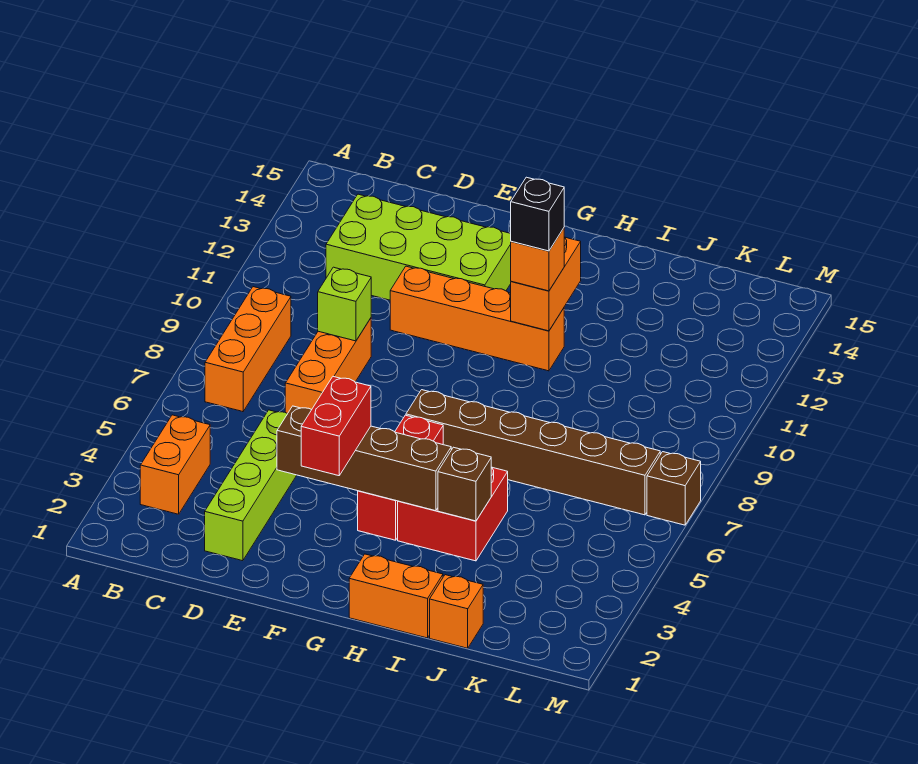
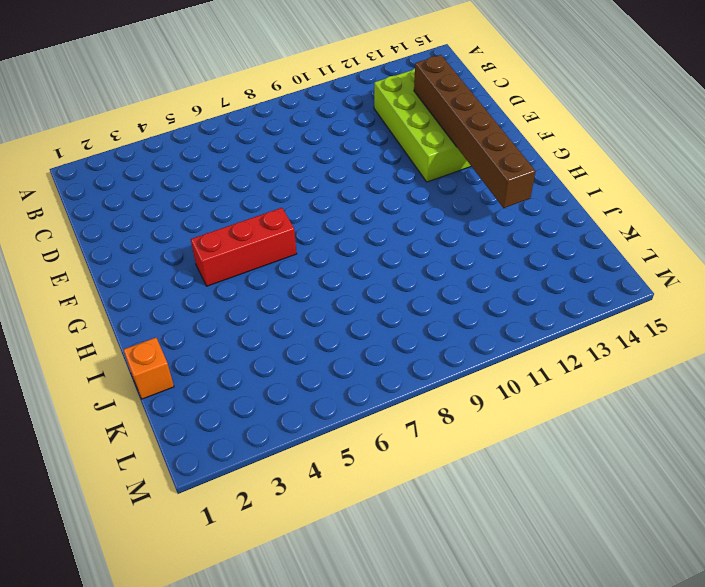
brown brick D13:I13 level 2 -> brown brick G7:L7 level 1
none -> orange brick B3:B4 level 1
none -> orange brick B7:B9 level 1
none -> lime brick D2:D5 level 1

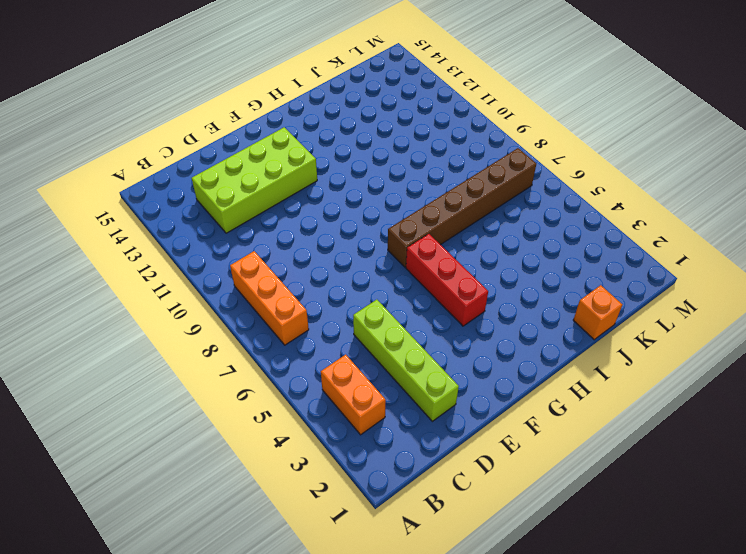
none -> orange brick D7:D9 level 1
none -> orange brick E11:H11 level 1
none -> orange brick H1:I1 level 1

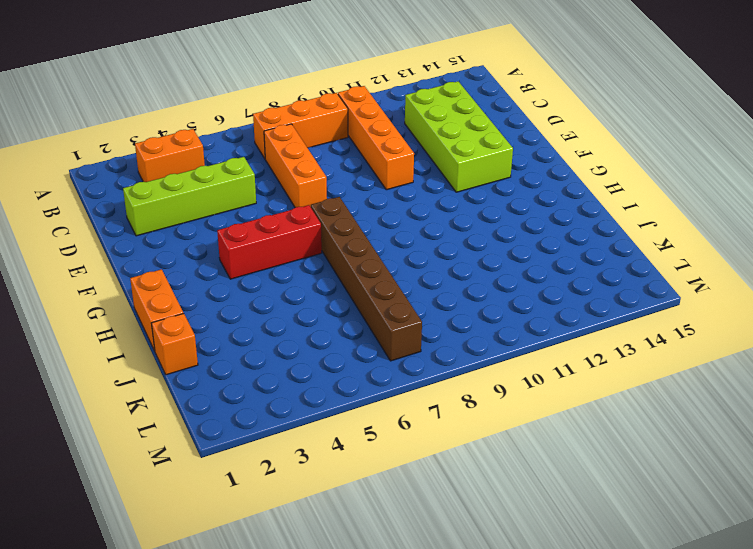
orange brick B10:E10 level 1 -> orange brick E11:H11 level 1
orange brick C7:E7 level 1 -> orange brick D7:D9 level 1
none -> red brick H4:I5 level 1
none -> brown brick M7 level 1
none -> lime brick D9 level 2

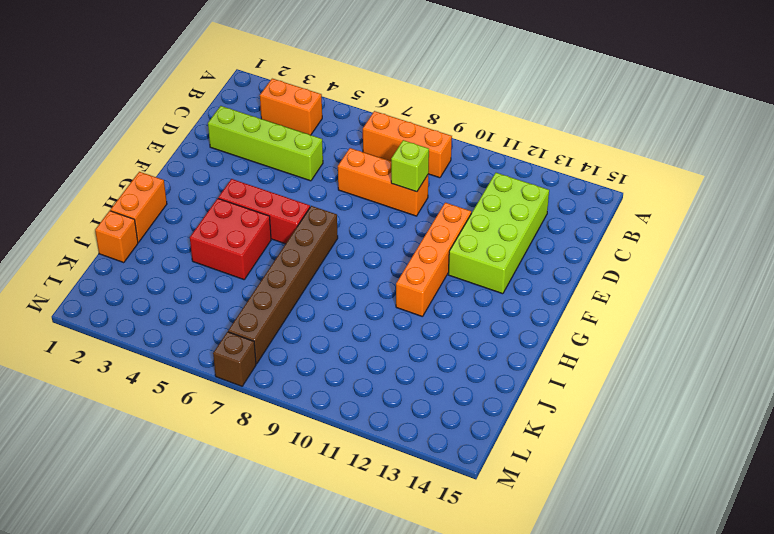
none -> brown brick E4:H4 level 2
none -> orange brick H11:H12 level 2
none -> brown brick I4 level 2

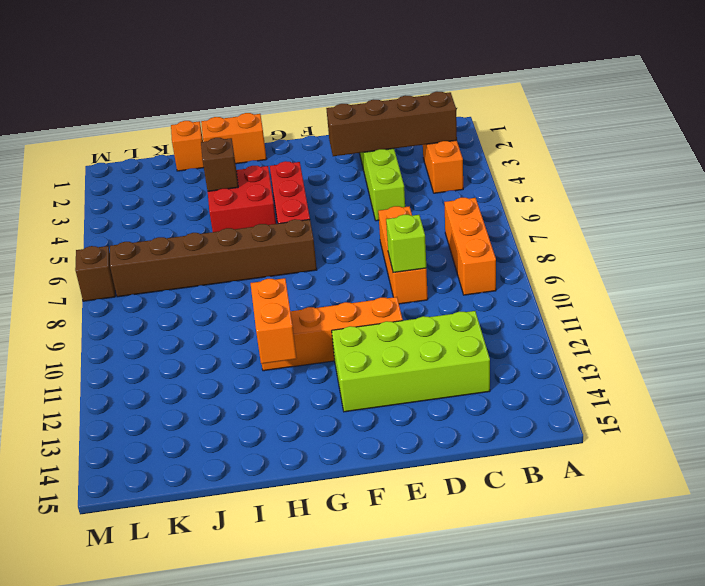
brown brick B3:E3 level 2 -> brown brick E4:H4 level 2
none -> red brick F3:F4 level 3
none -> orange brick H11 level 3
none -> black brick H11 level 4

